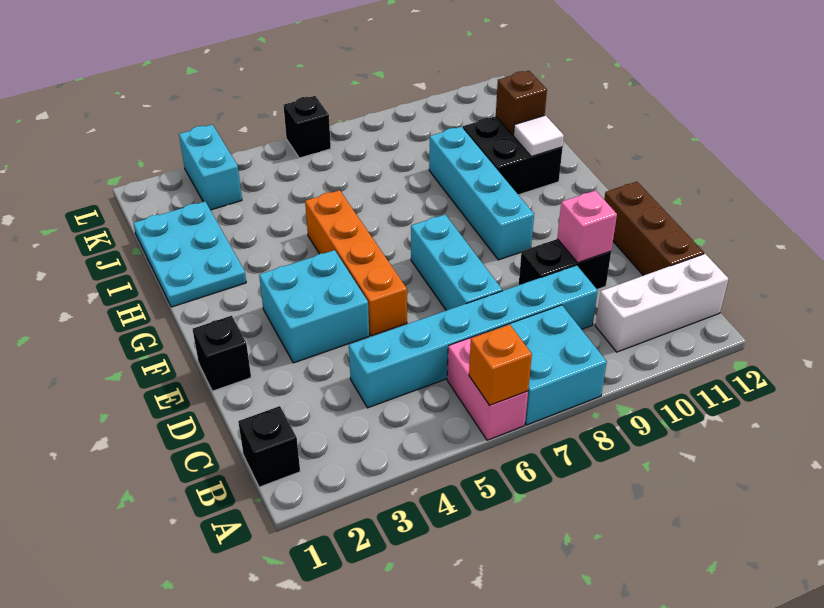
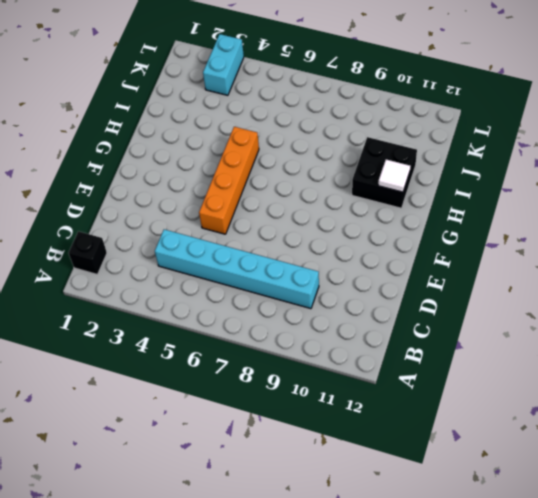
none -> pink brick A6:B6 level 1
none -> cyan brick A7:B8 level 1
none -> white brick B10:B12 level 1

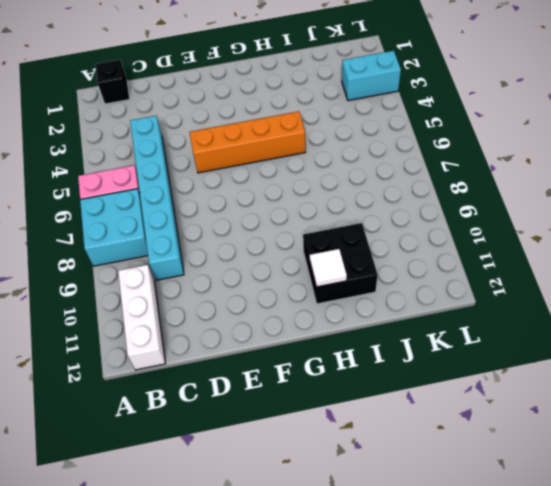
none -> brown brick C12:E12 level 1
none -> cyan brick D7:F7 level 1
none -> black brick D9:D10 level 1

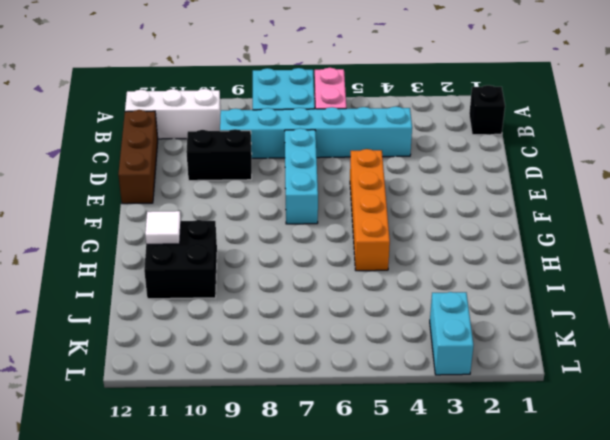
none -> black brick E1 level 1
none -> cyan brick E3:F4 level 1
none -> cyan brick F9:I9 level 1

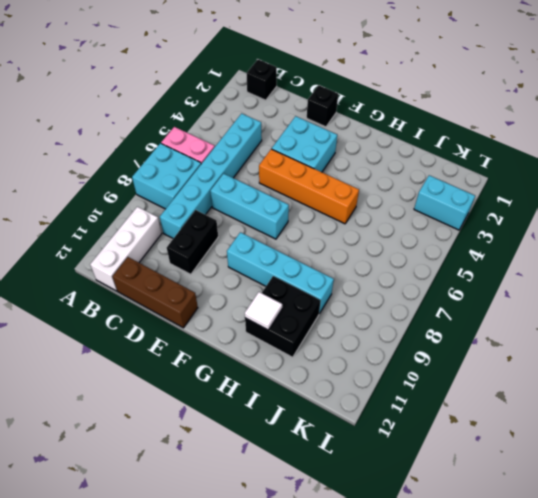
none -> cyan plate H1:J2 level 1
none -> black brick L6 level 1
none -> orange brick A6 level 2

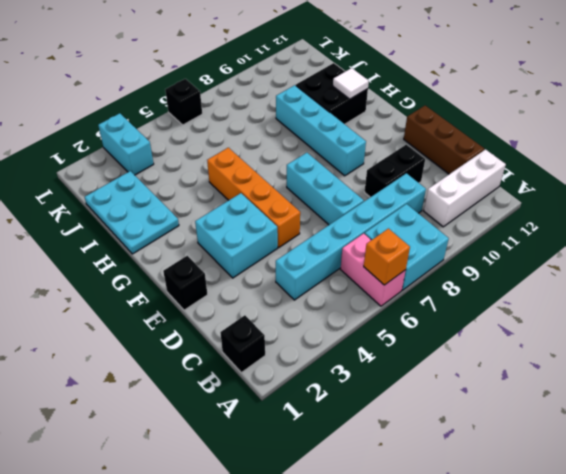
none -> pink brick D10 level 2
none -> brown brick I11 level 2

